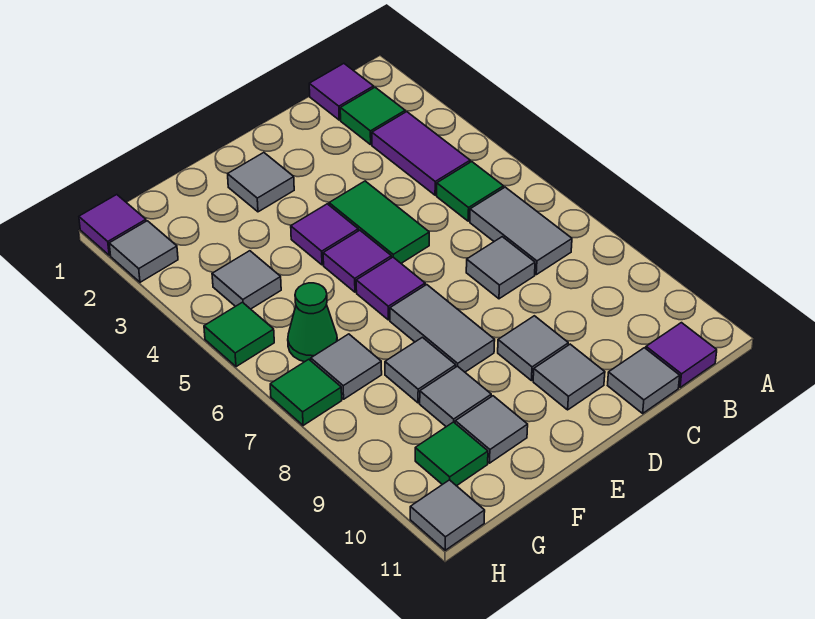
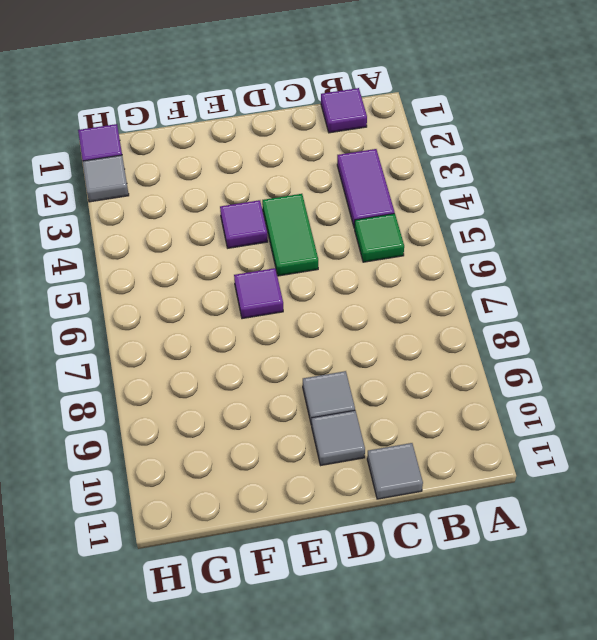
none -> green tile B2 level 1
none -> grey tile B6:B7 level 1
none -> purple tile B11 level 1

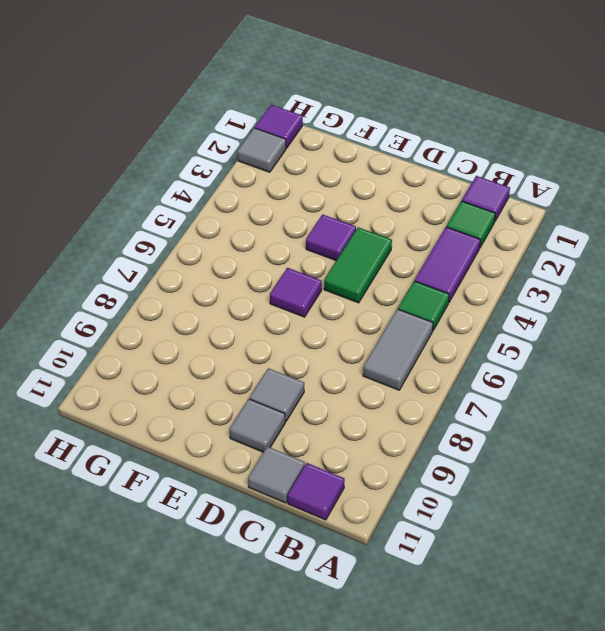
none -> grey tile C7 level 1
none -> grey tile E2 level 1
none -> purple tile E5 level 1

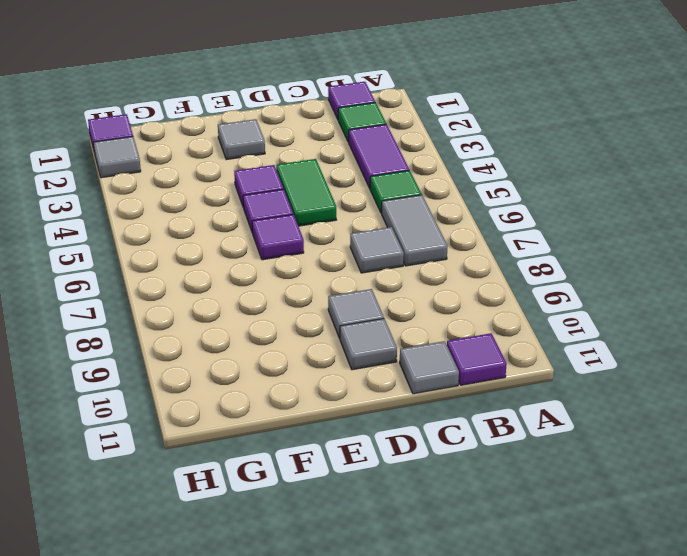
none -> grey tile E7:E8 level 1
none -> grey tile F8 level 1
none -> grey tile F9 level 1

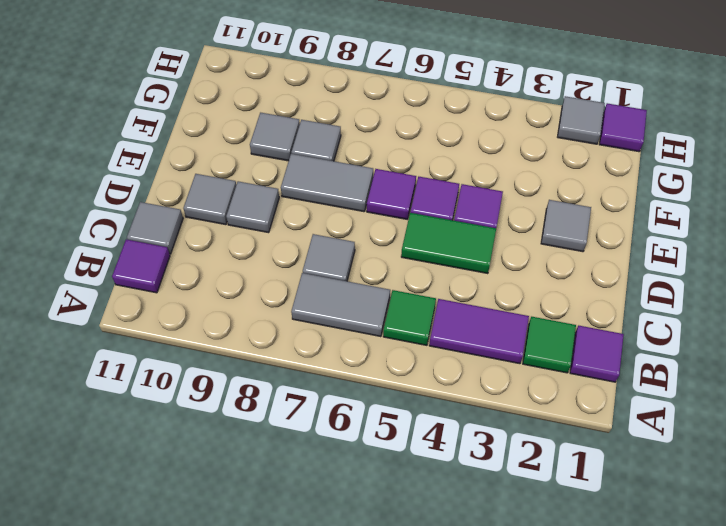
none -> grey tile F10 level 1
none -> grey tile G4 level 1
none -> green cone G6 level 1

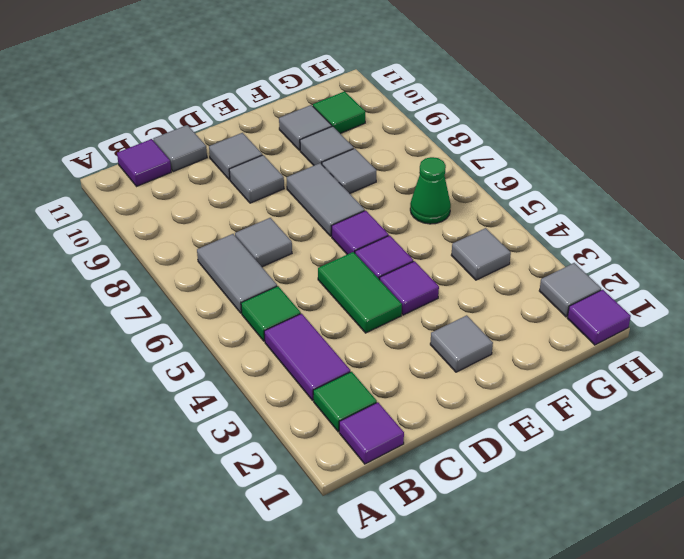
none -> grey tile G7 level 1
none -> green tile H5 level 1
none -> green tile H7 level 1

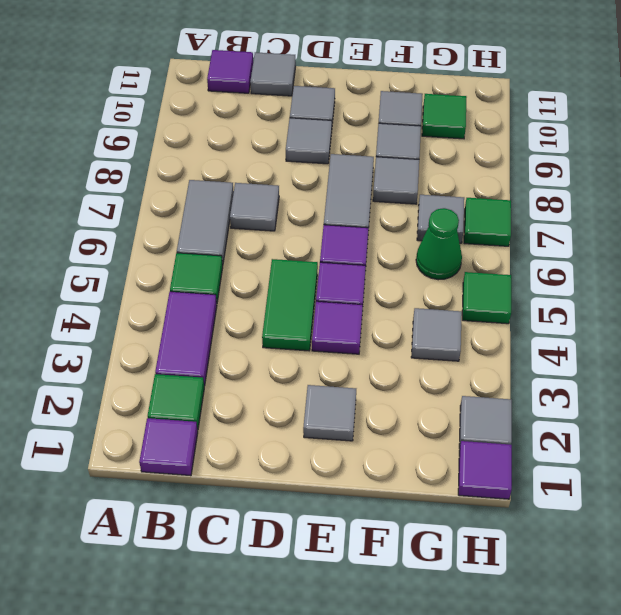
none -> grey tile H11 level 1

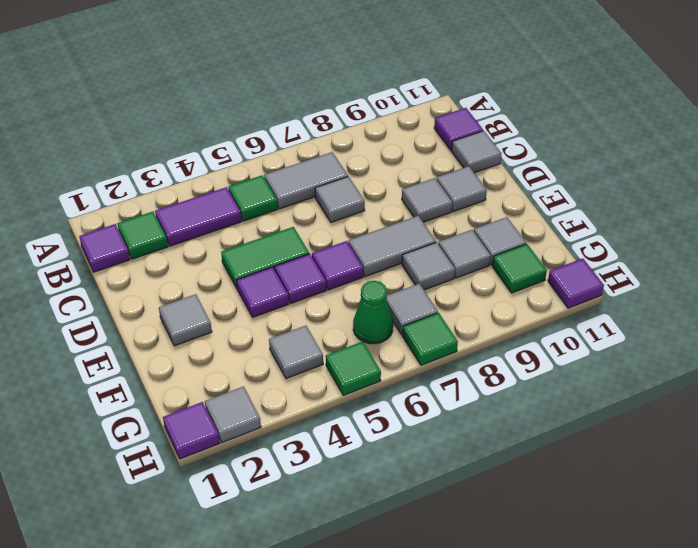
purple tile H11 level 1 -> grey tile H11 level 1

